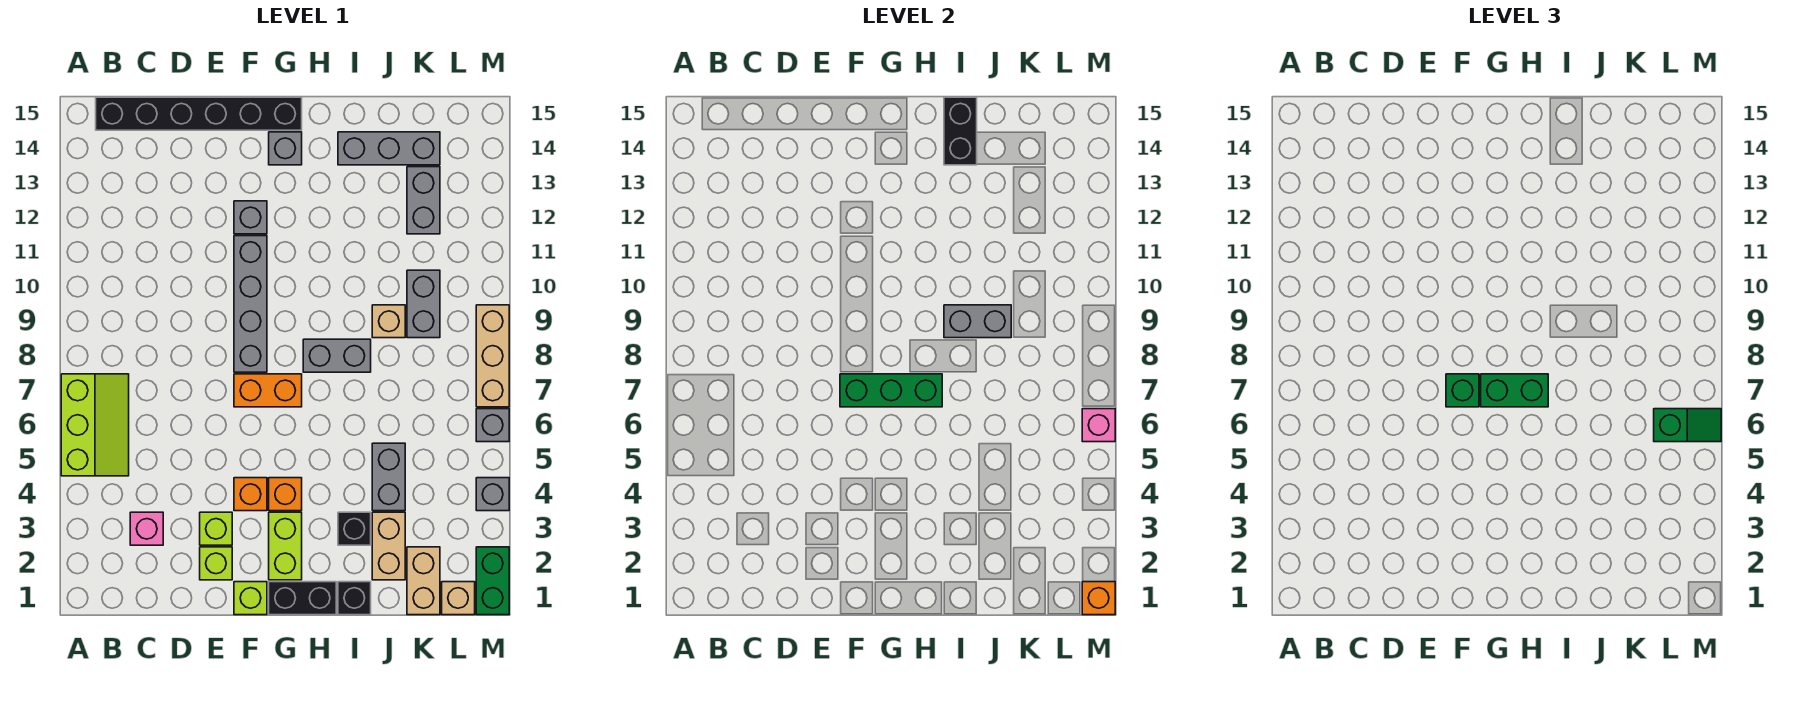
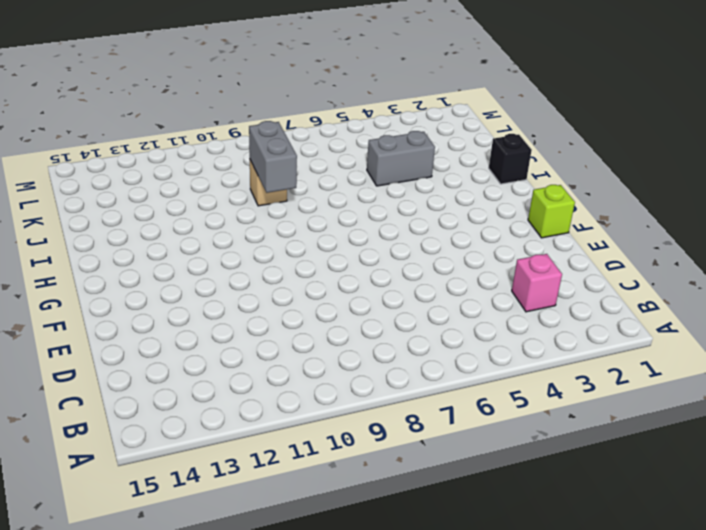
none -> lime slope A5:B7 level 1 top A
none -> black brick B15:G15 level 1
none -> lime brick E2 level 1
none -> lime brick E3 level 1

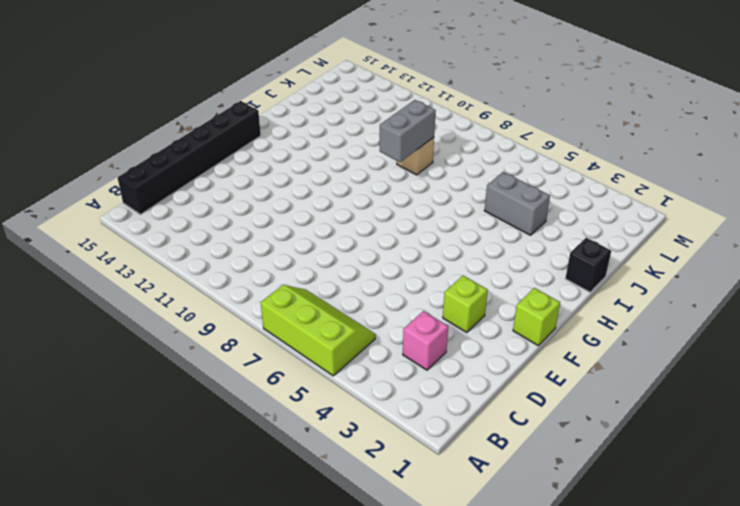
none -> lime brick E2 level 1
none -> orange brick F4 level 1
none -> orange brick F7:G7 level 1
none -> grey brick F8:F11 level 1

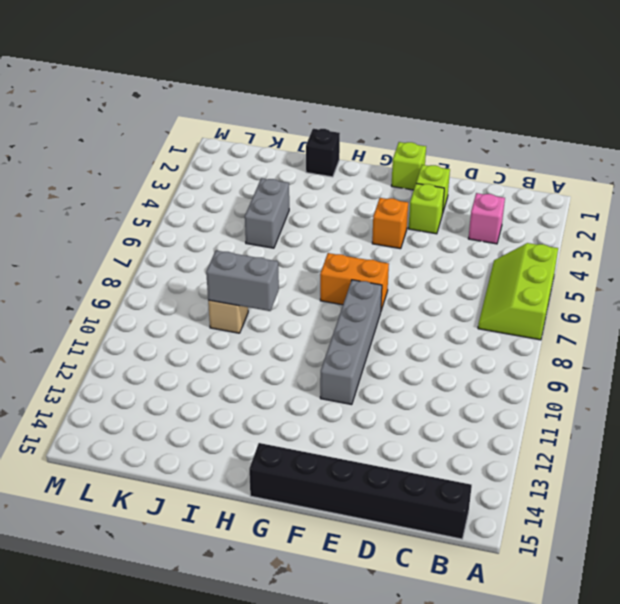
none -> grey brick F12 level 1
none -> black brick G1:H1 level 1
none -> lime brick G2:G3 level 1
none -> orange brick G4 level 1

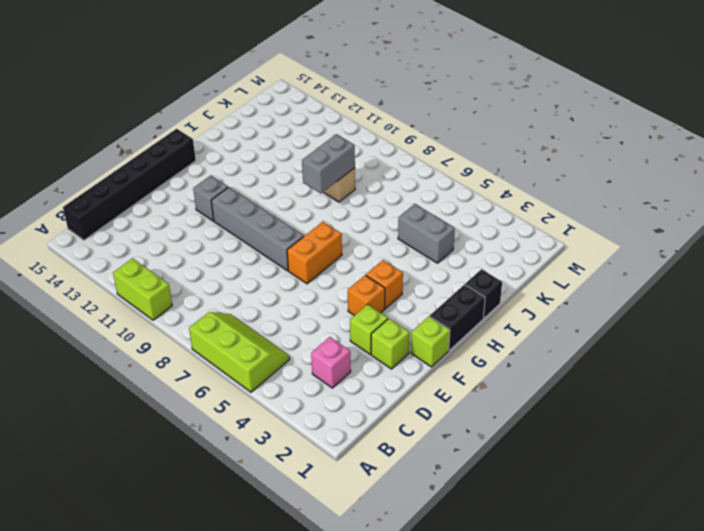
lime brick A10:A11 level 1 -> lime brick G2:G3 level 1
none -> grey brick G14 level 1
none -> grey brick H8:I8 level 1
none -> black brick I3 level 1
none -> grey brick I14:K14 level 1

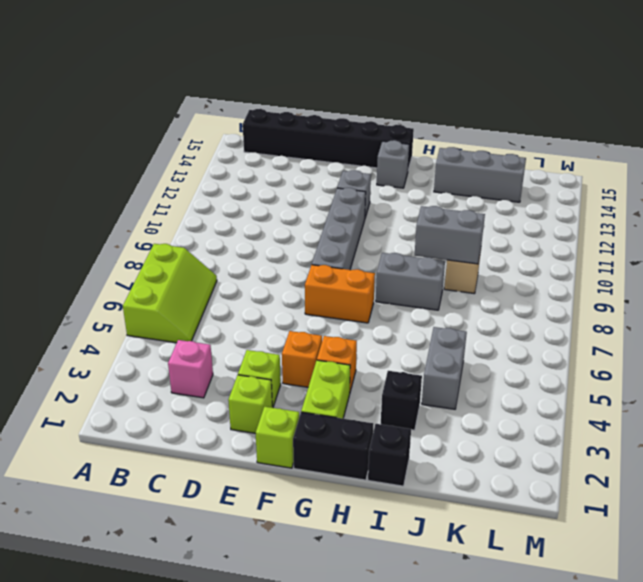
none -> tan brick J2:J3 level 1
none -> tan brick K1:K2 level 1
none -> grey brick K9:K10 level 1
none -> grey brick K12:K13 level 1

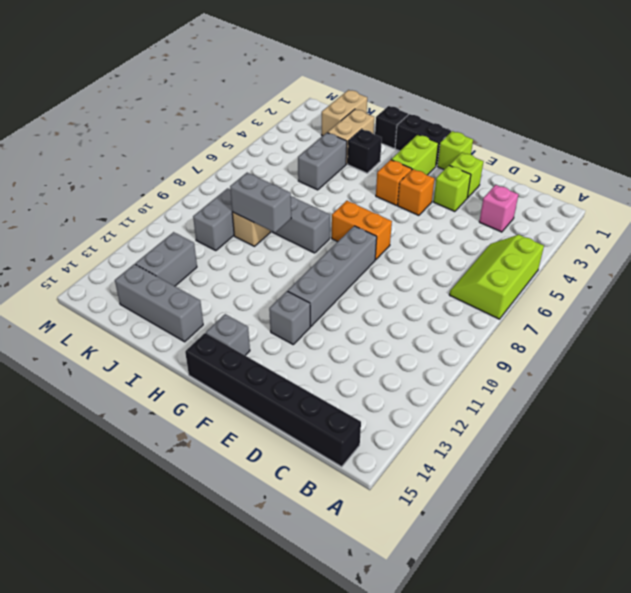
none -> tan brick L1 level 1
none -> green brick M1:M2 level 1
none -> grey brick M4 level 1
none -> grey brick M6 level 1

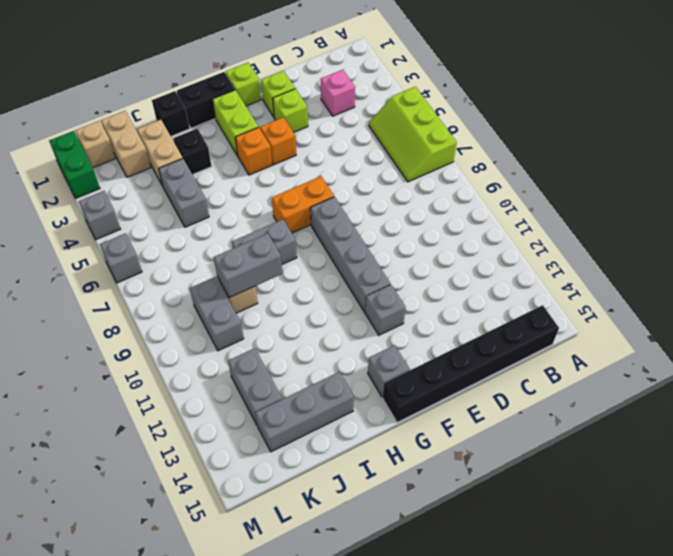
none -> tan brick M7:M9 level 1
none -> green brick F7:H7 level 2
none -> black brick I14:I15 level 2
none -> orange brick M1 level 2

